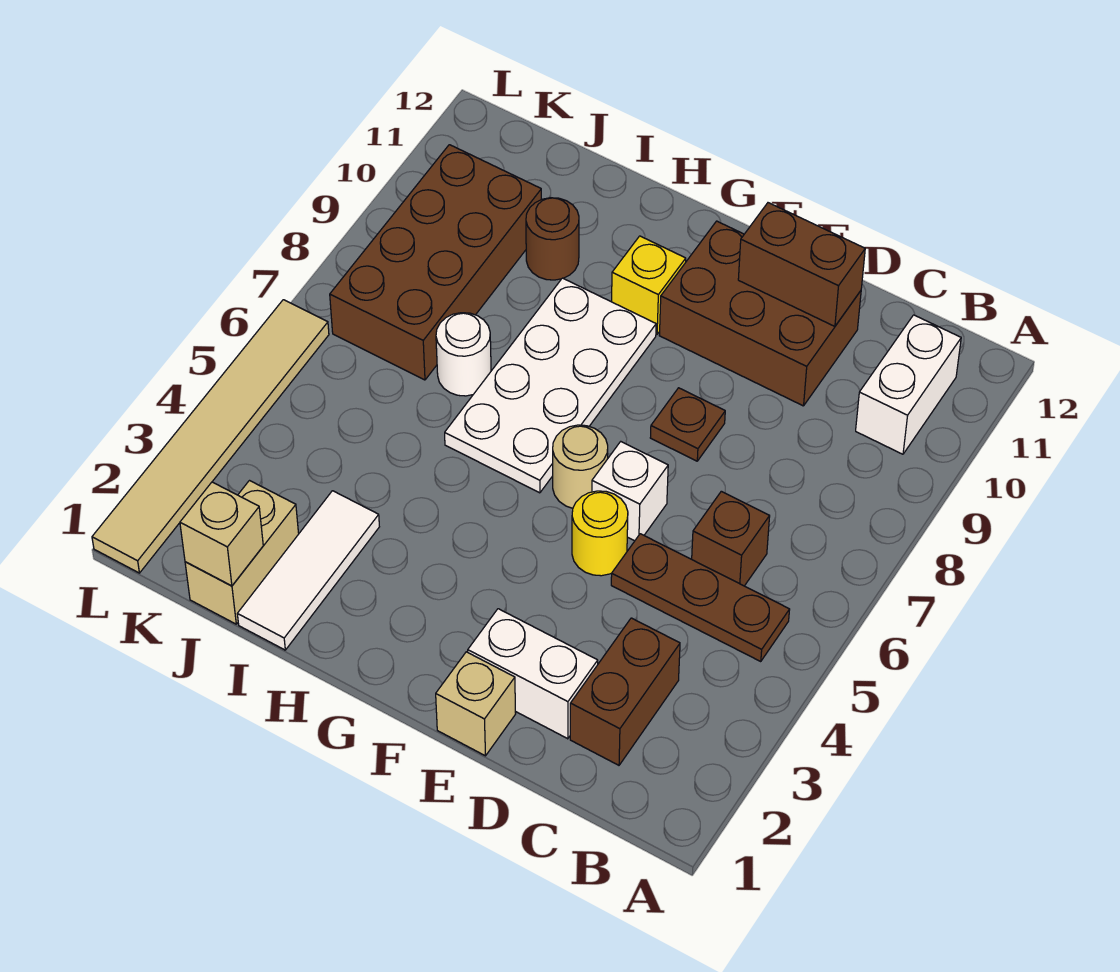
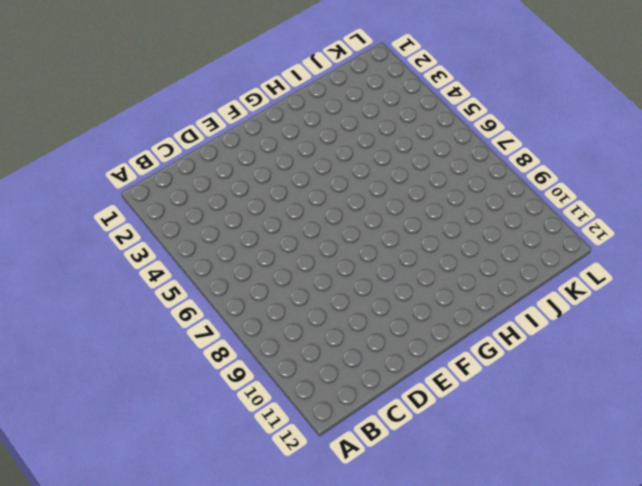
none -> brown plate B5:D5 level 1
none -> white brick B10:B11 level 1
none -> brown brick C2:C3 level 1

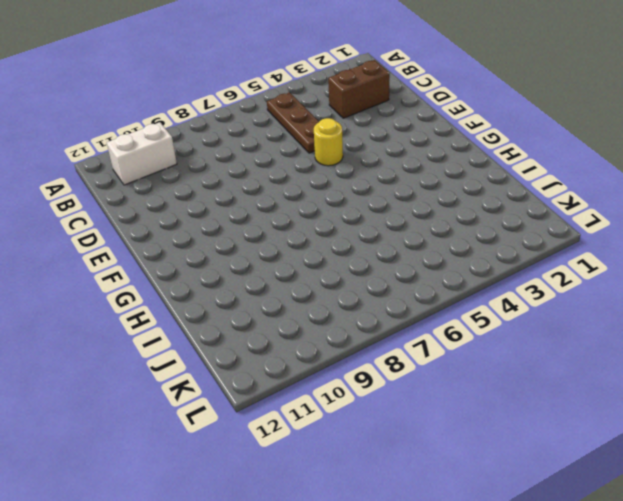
none -> brown brick C6 level 1
none -> white brick D2:E2 level 1
none -> brown brick D10:F11 level 1

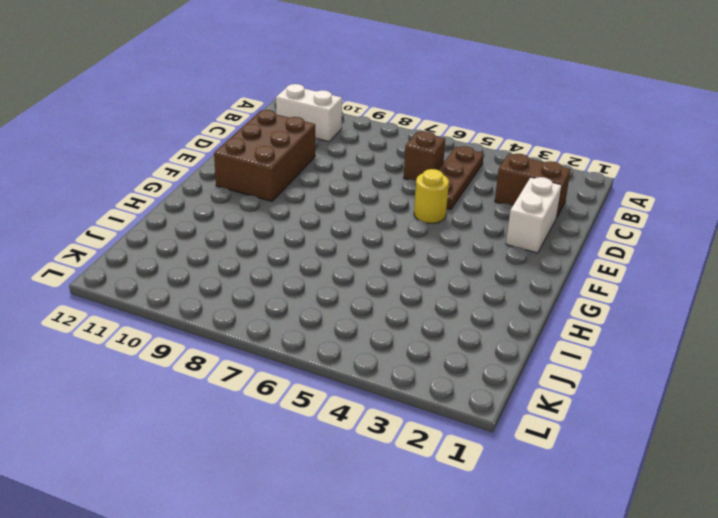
none -> tan brick E1 level 1
none -> white brick E6 level 1
none -> brown plate E8 level 1

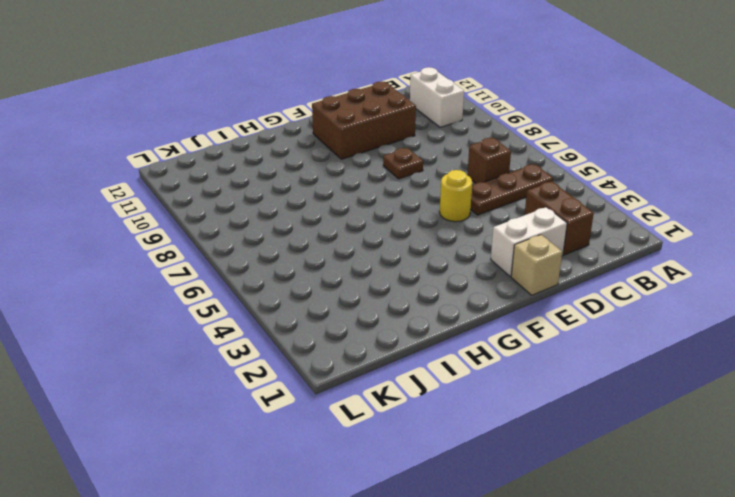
none -> white brick E6 level 1
none -> tan round brick F6 level 1
none -> white plate G6:H9 level 1

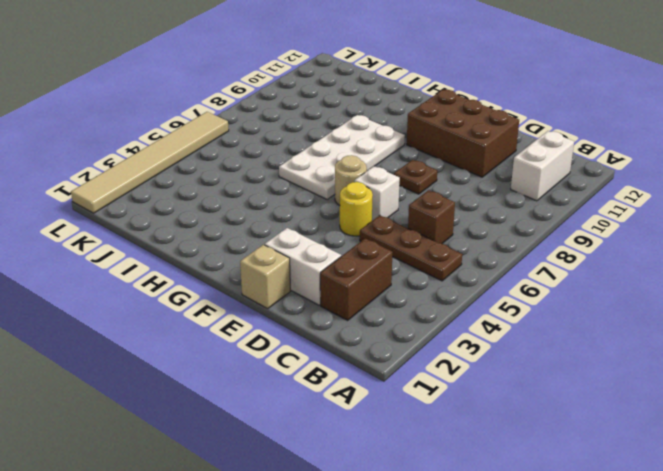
none -> yellow brick G10 level 1
none -> white tile I1:I3 level 1
none -> white round brick I7 level 1

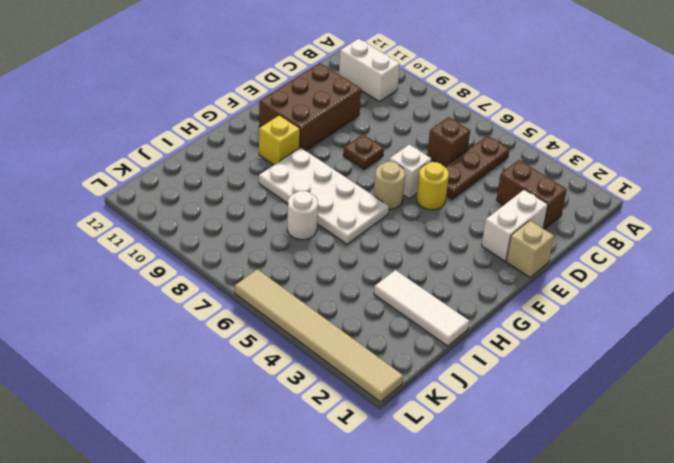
none -> brown round brick I10 level 1
none -> tan brick J1:J2 level 1
none -> brown brick J7:K10 level 1

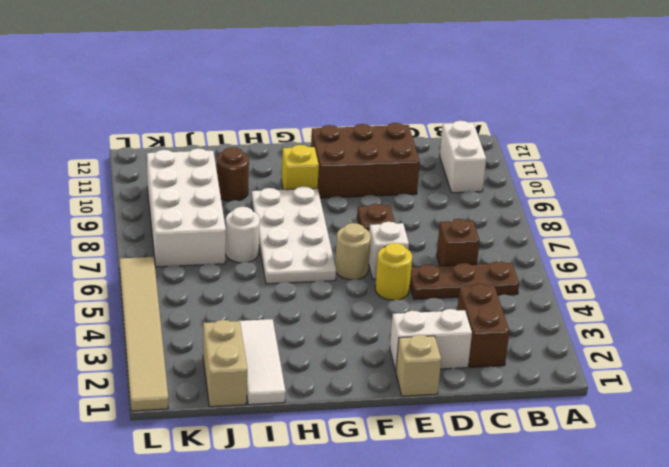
white brick J7:K10 level 1 -> brown brick J7:K10 level 1
none -> brown brick D11:E11 level 2
none -> tan brick J1 level 2

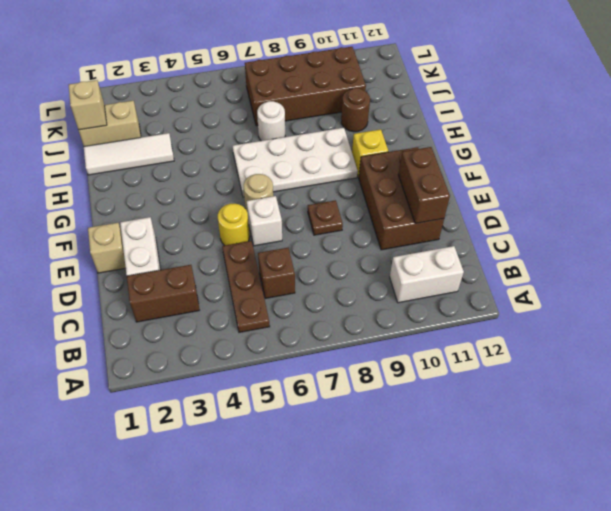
none -> tan tile L1:L6 level 1

